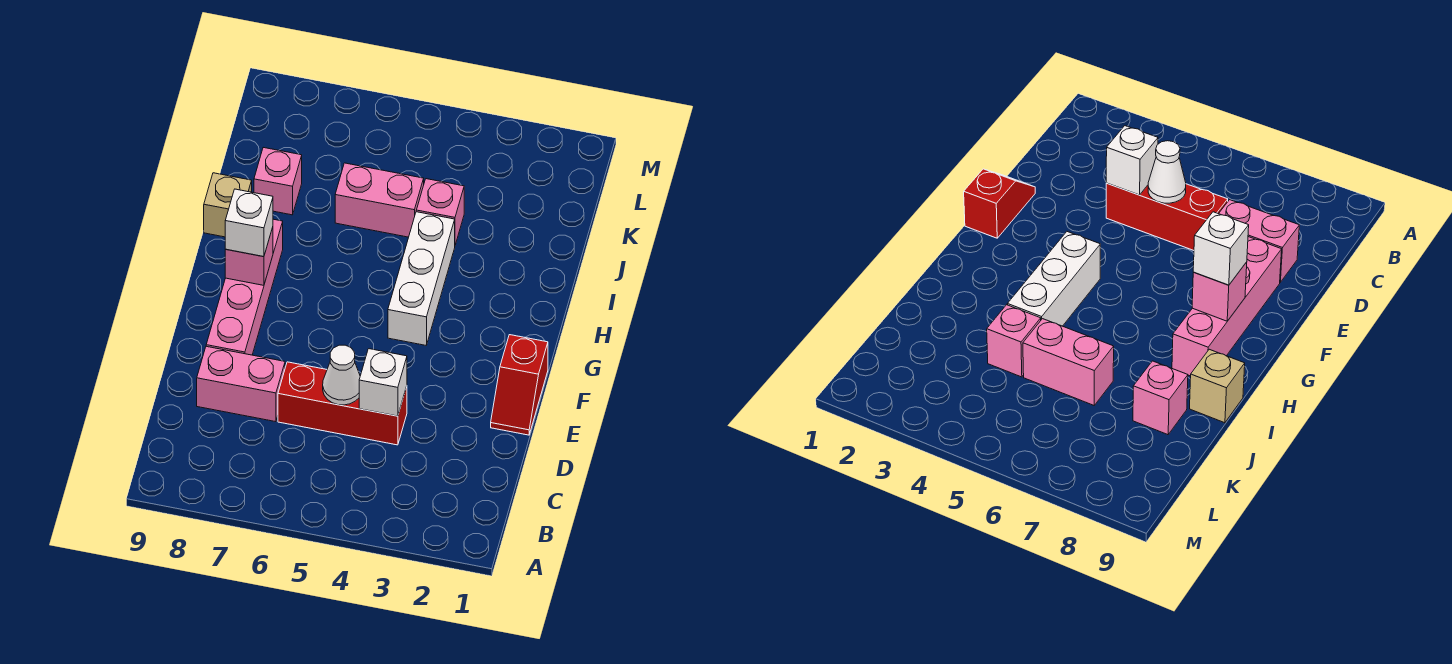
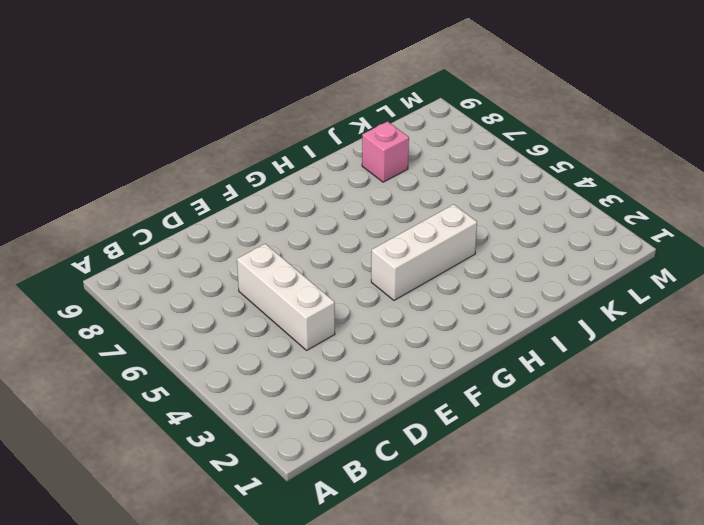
white brick D4:D6 level 1 -> red brick D4:D6 level 1
none -> pink brick D7:D8 level 1
none -> red slope E1:F1 level 1 top F
none -> pink brick E8:H8 level 1

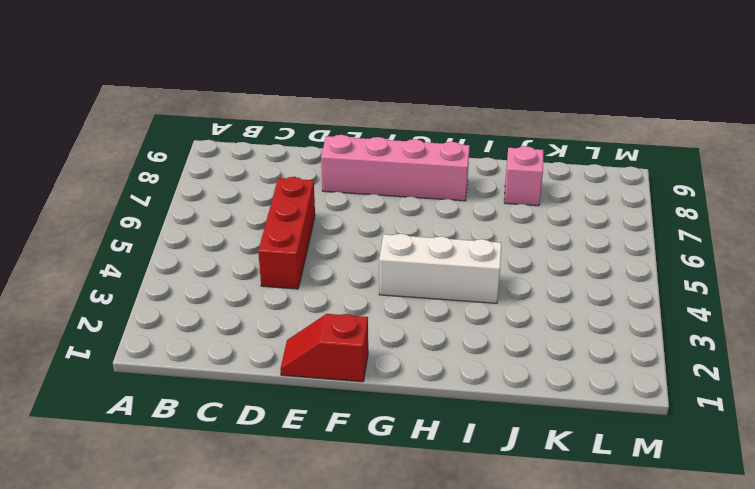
none -> pink brick D7:D8 level 1
none -> tan brick I9 level 1
none -> pink brick J4 level 1

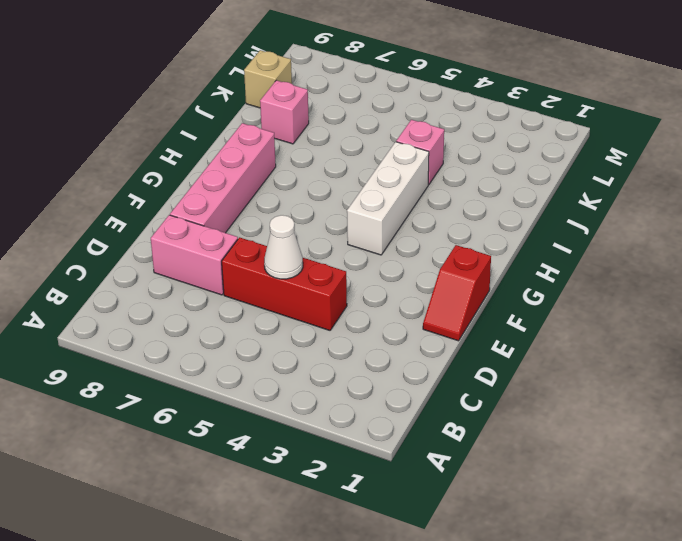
tan brick K9 level 1 -> tan brick I9 level 1
none -> pink brick J5:J6 level 1
none -> white brick D4 level 2
none -> pink brick G8 level 2

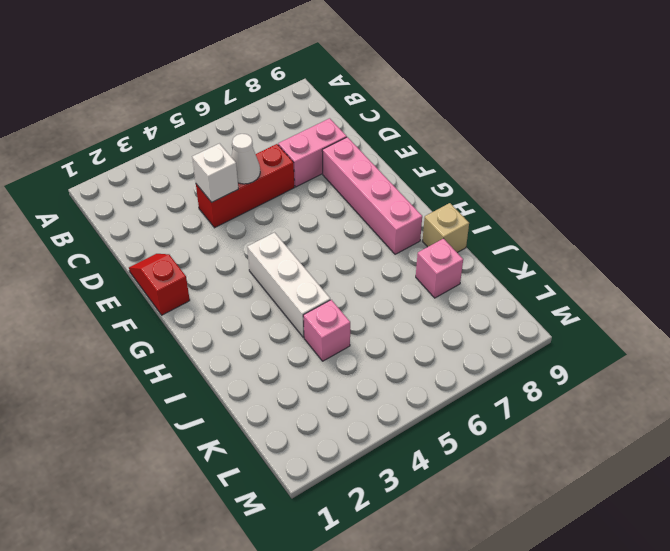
none -> pink brick J5:J6 level 1
none -> pink brick G8 level 2
none -> white brick G8 level 3

